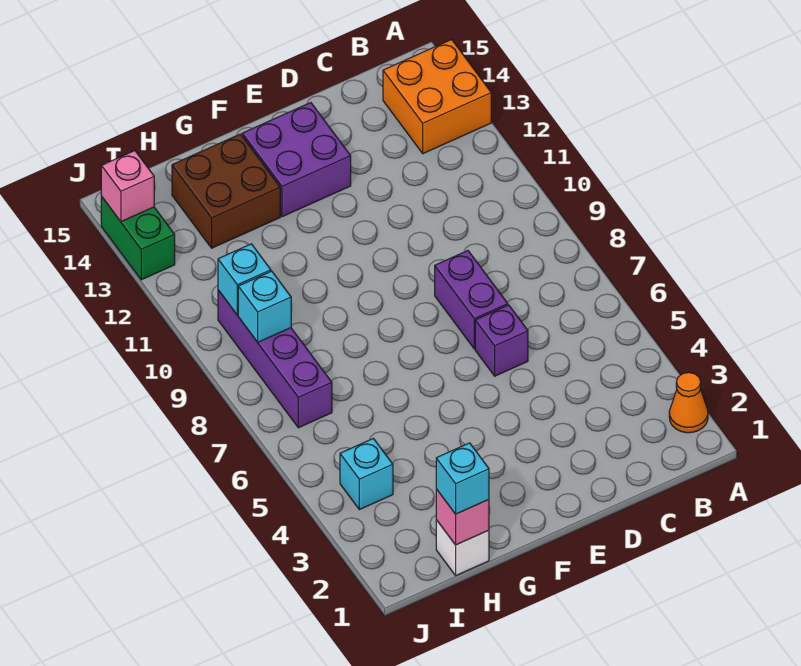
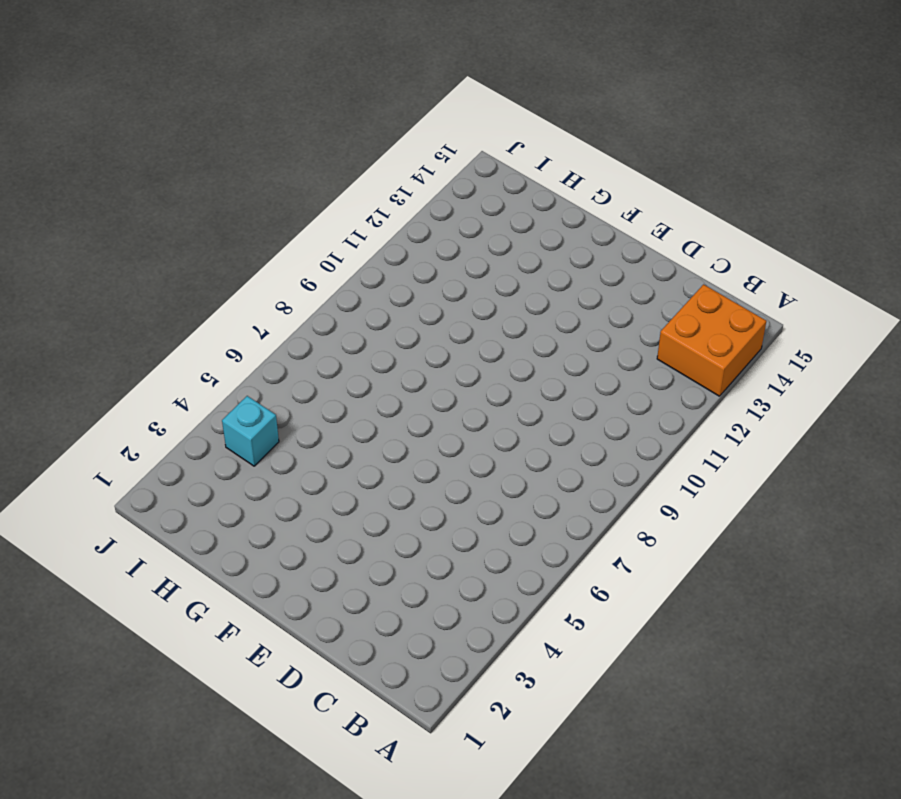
none -> orange cone A2 level 1
none -> purple brick D6 level 1
none -> purple brick D7:D8 level 1

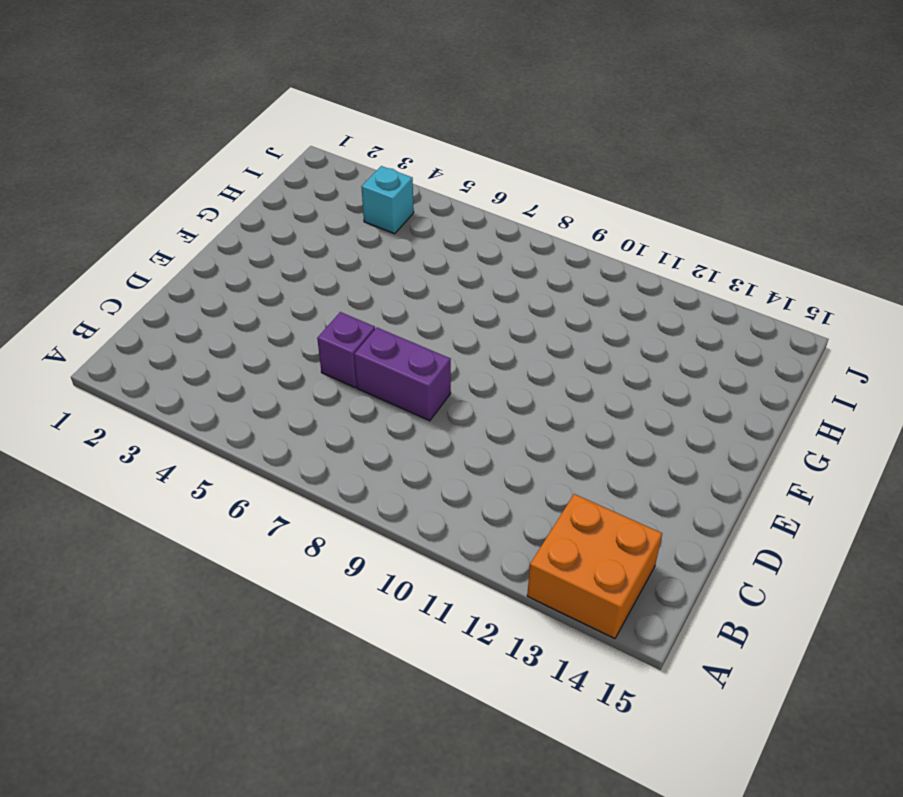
none -> orange cone A2 level 1
none -> purple brick E13:F14 level 1
none -> brown brick G13:H14 level 1

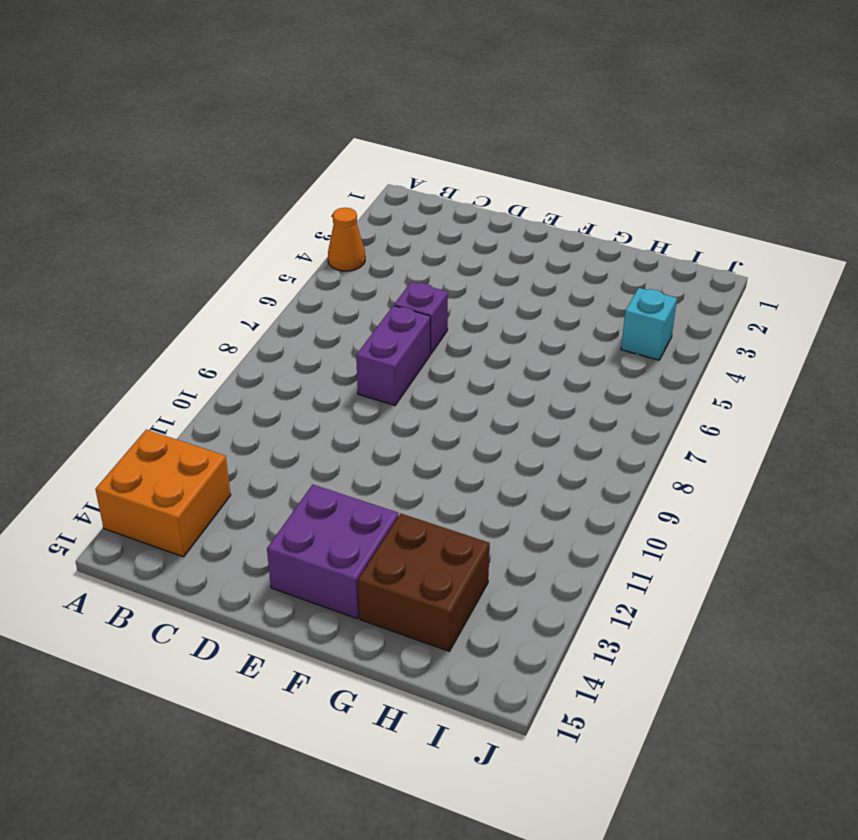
orange cone A4 level 1 -> orange cone A2 level 1
none -> white brick H1 level 1
none -> purple brick I7:I10 level 1
none -> green brick J13:J14 level 1

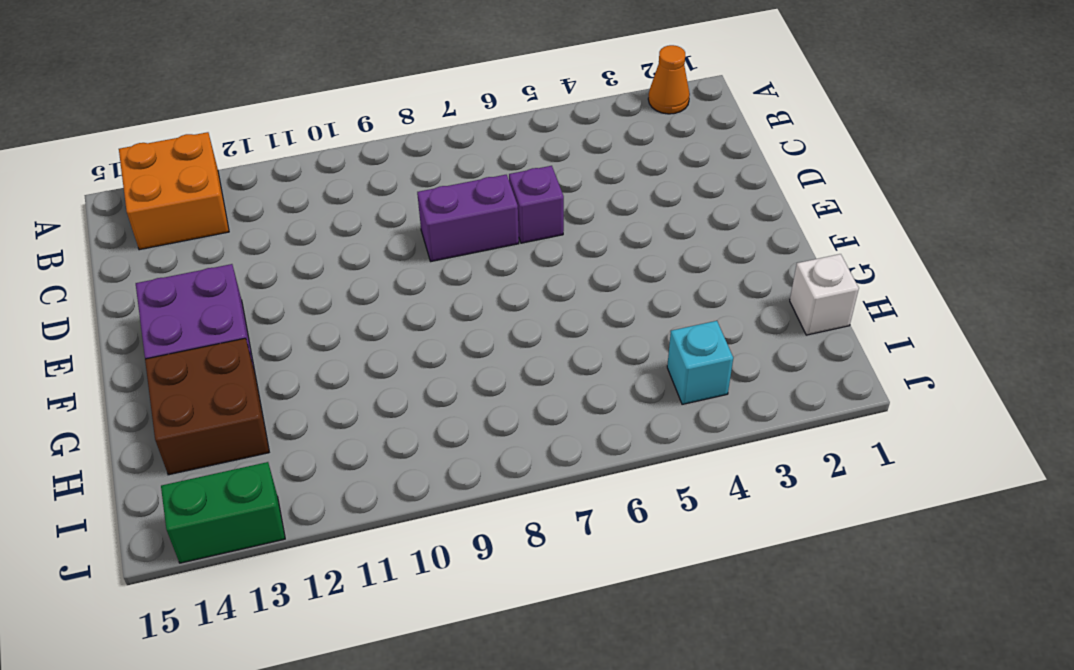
none -> purple brick I7:I10 level 1
none -> pink brick H1 level 2
none -> cyan brick I9 level 2

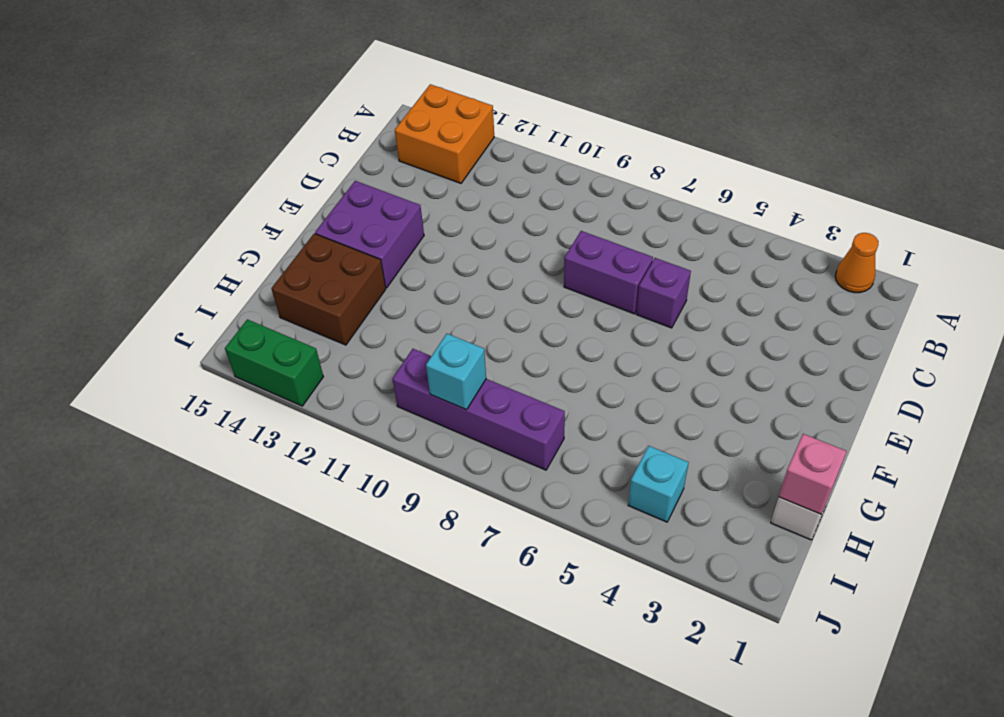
none -> cyan brick I10 level 2
none -> pink brick J14 level 2
none -> cyan brick H1 level 3

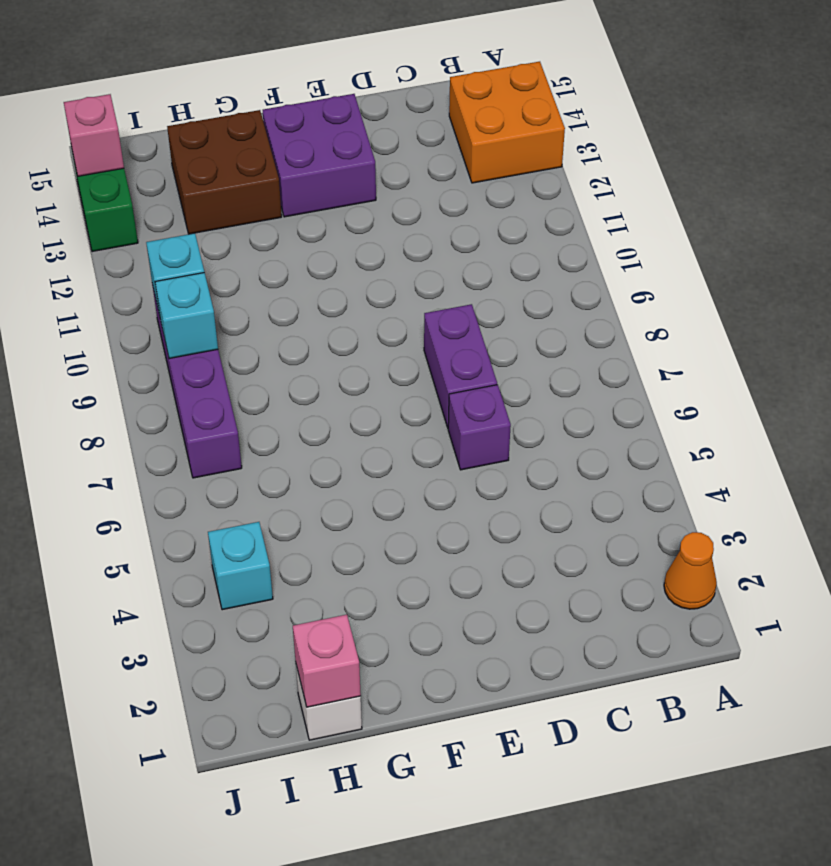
none -> cyan brick H1 level 3

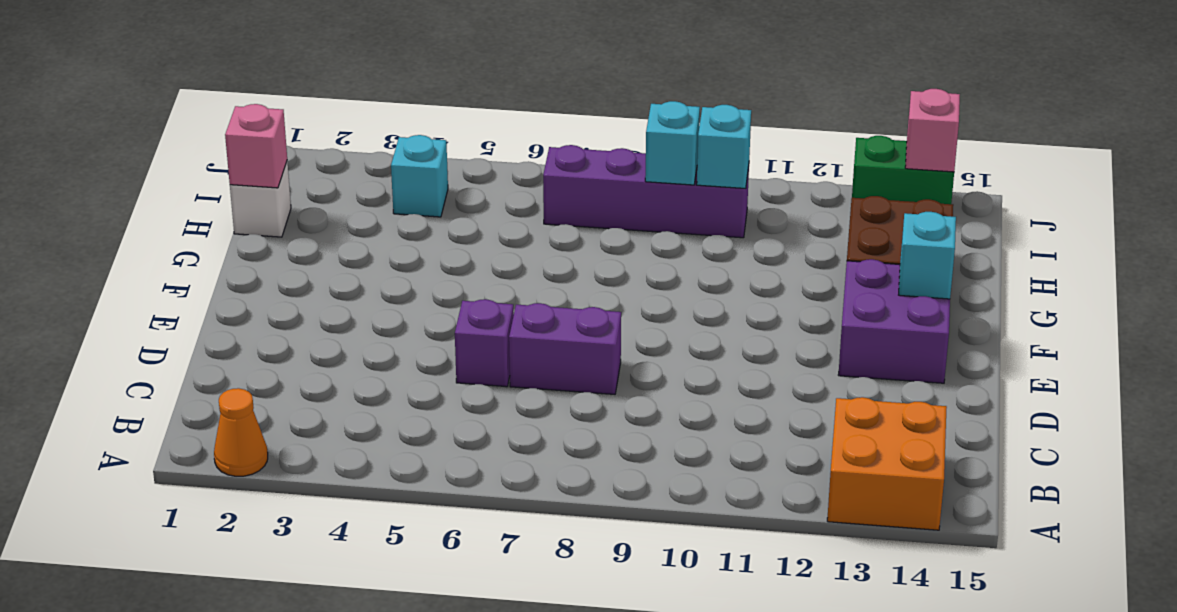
cyan brick F14 level 2 -> cyan brick H1 level 3

